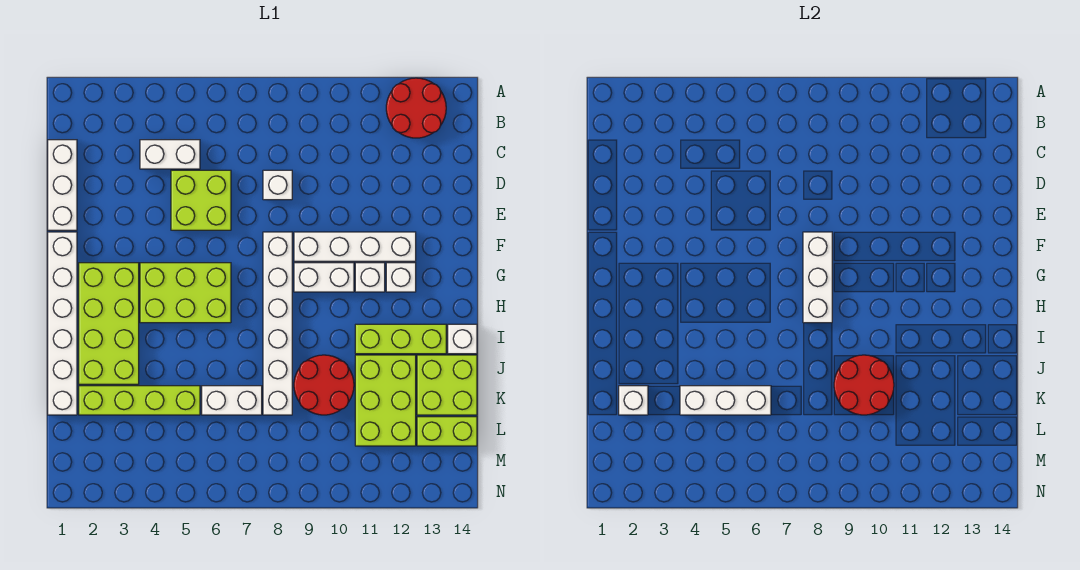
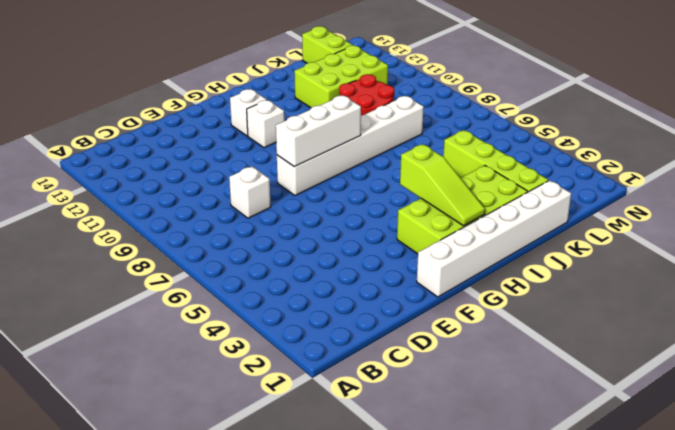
lime slope H2:H4 level 2 top 4 -> none
none -> red round brick A12:B13 level 1
none -> white brick C1:E1 level 1
none -> white brick C4:C5 level 1

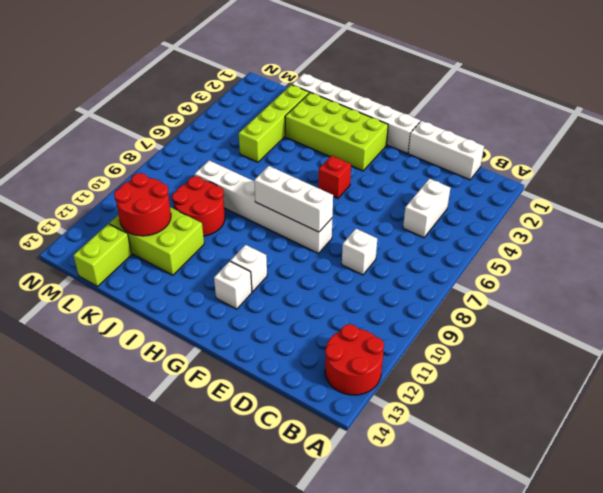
red brick G5 level 1 -> lime brick G4:H6 level 1
red round brick K11:L12 level 2 -> red round brick J9:K10 level 2
none -> lime brick D5:E6 level 1
none -> white brick F9:F12 level 1
none -> white brick G9:G10 level 1

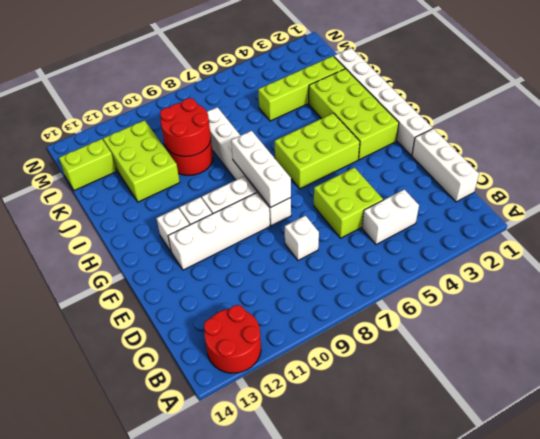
none -> lime brick I11:I13 level 1
none -> white brick I14 level 1
none -> lime brick J13:K14 level 1

